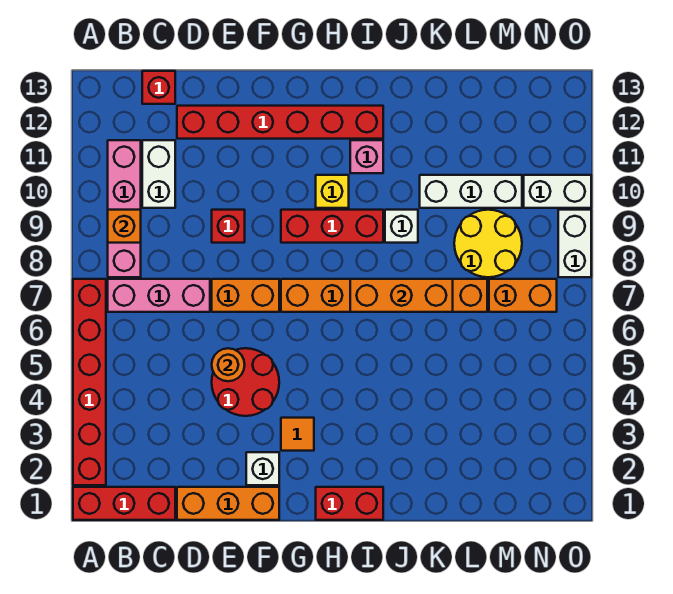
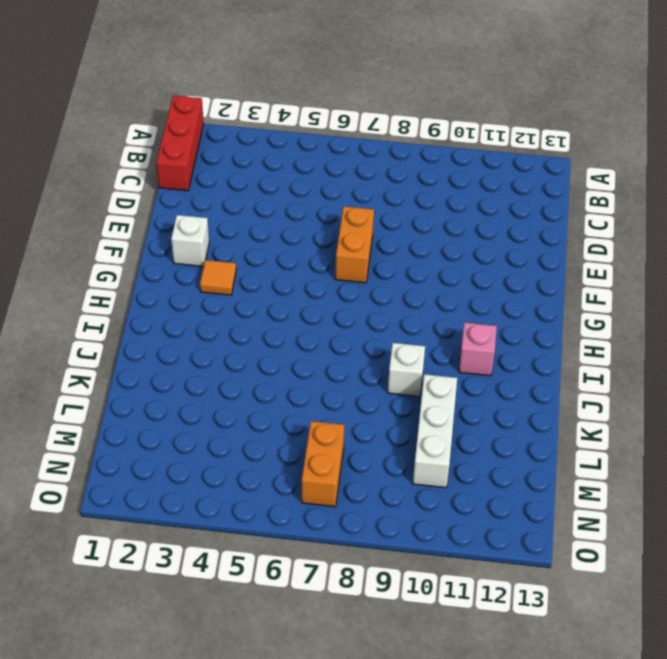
none -> red brick A2:A7 level 1
none -> pink brick B7:D7 level 1
none -> pink brick B8:B11 level 1

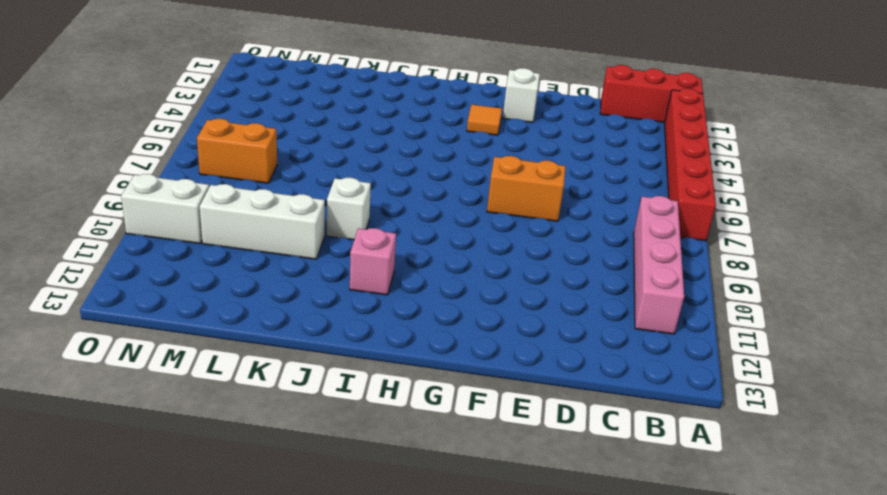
none -> pink brick B7:D7 level 1
none -> white brick C10:C11 level 1
none -> red brick C13 level 1

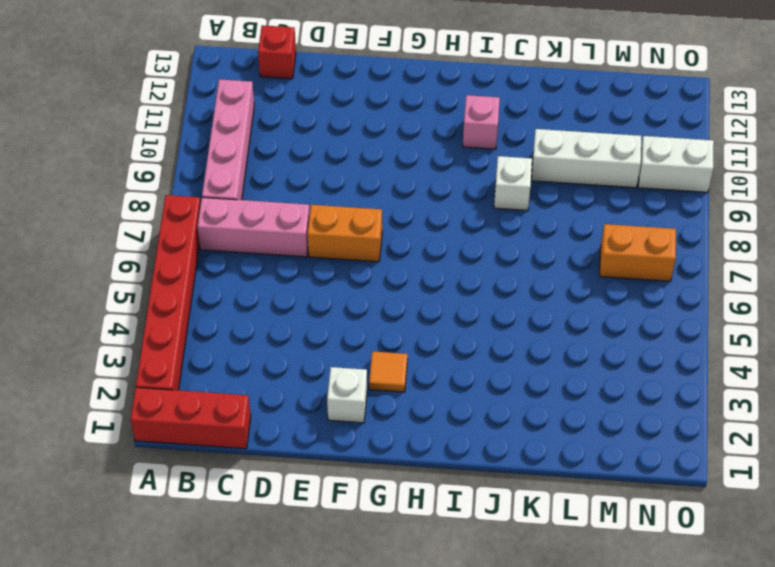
none -> white brick C10:C11 level 1
none -> orange brick D1:F1 level 1
none -> red brick D12:I12 level 1

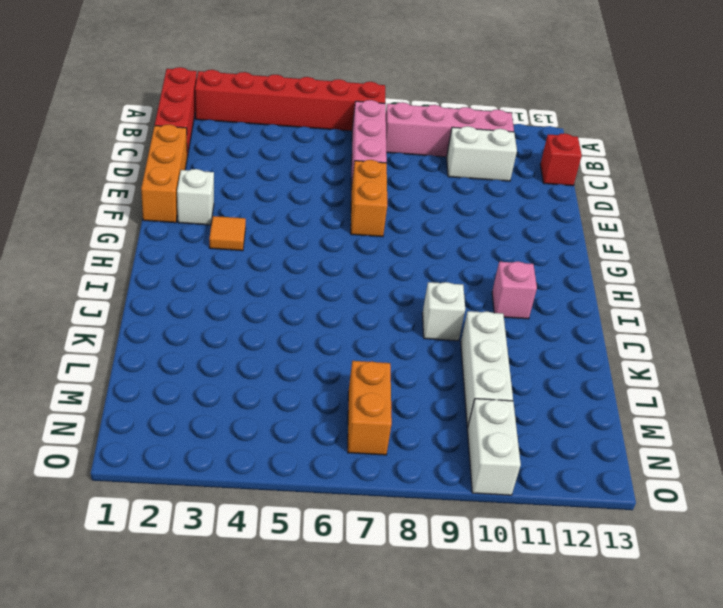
none -> red brick D12:I12 level 1
none -> red round brick E4:F5 level 1
none -> red brick E9 level 1

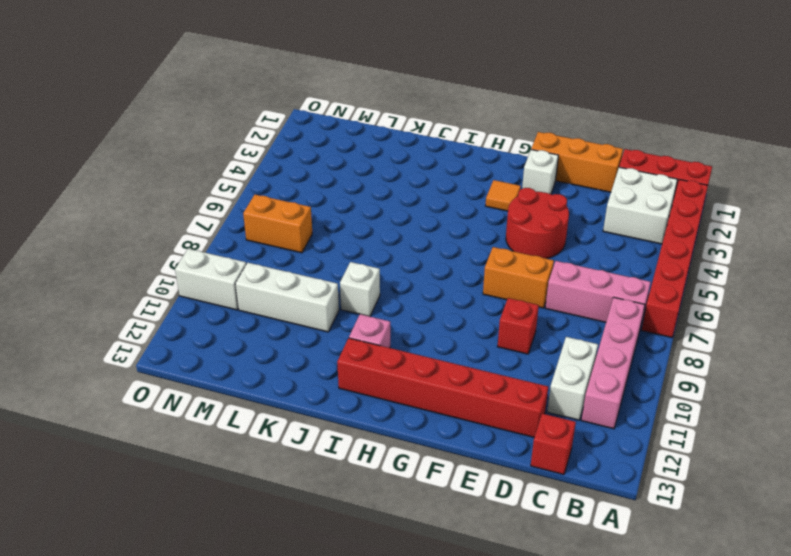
white brick B2:C3 level 1 -> none
none -> orange brick G7:L7 level 1
none -> red brick G9:I9 level 1
none -> red brick H1:I1 level 1

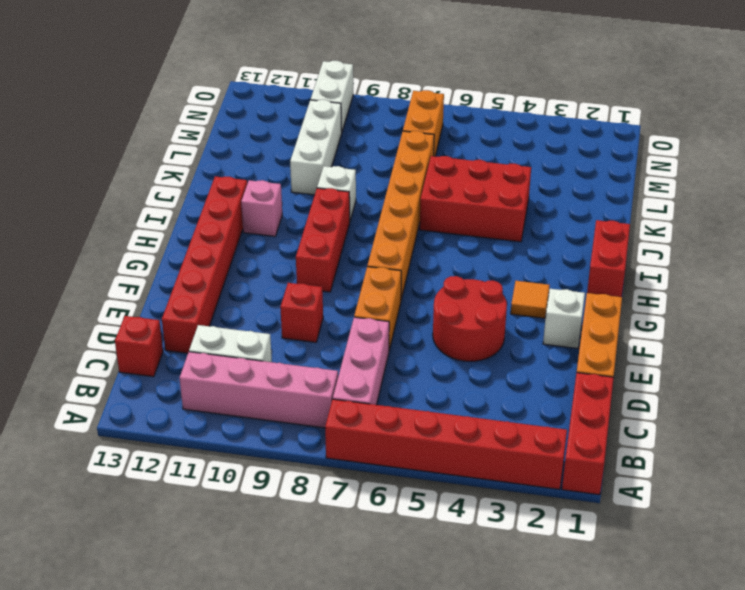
red brick J4:K6 level 1 -> none
none -> yellow brick H10 level 1
none -> yellow round brick L8:M9 level 1
none -> white brick O8:O9 level 1

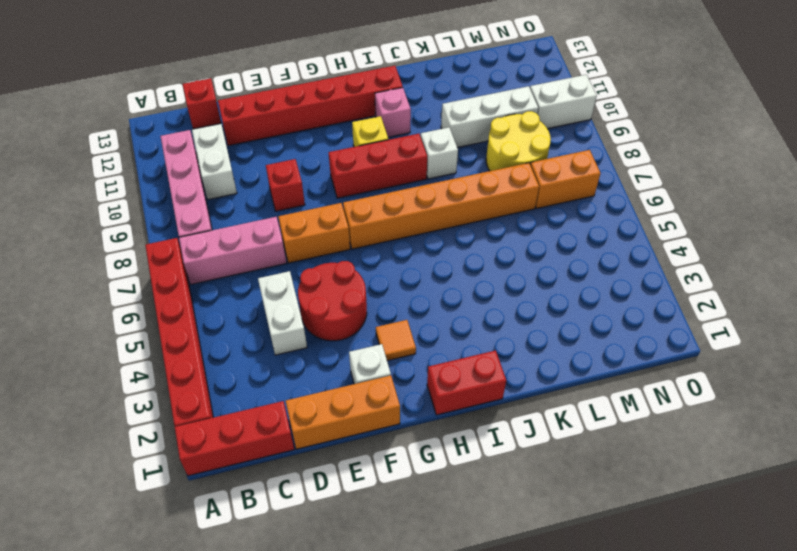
white brick D4:D5 level 1 -> white brick O8:O9 level 1
none -> orange brick B9 level 2
none -> orange round brick E5 level 2
none -> orange brick I7:K7 level 2

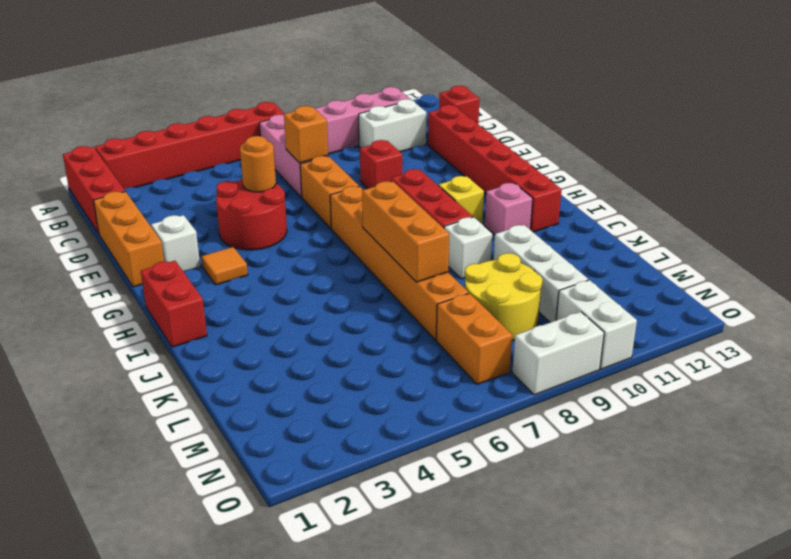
orange brick D7 level 2 -> orange brick B9 level 2

